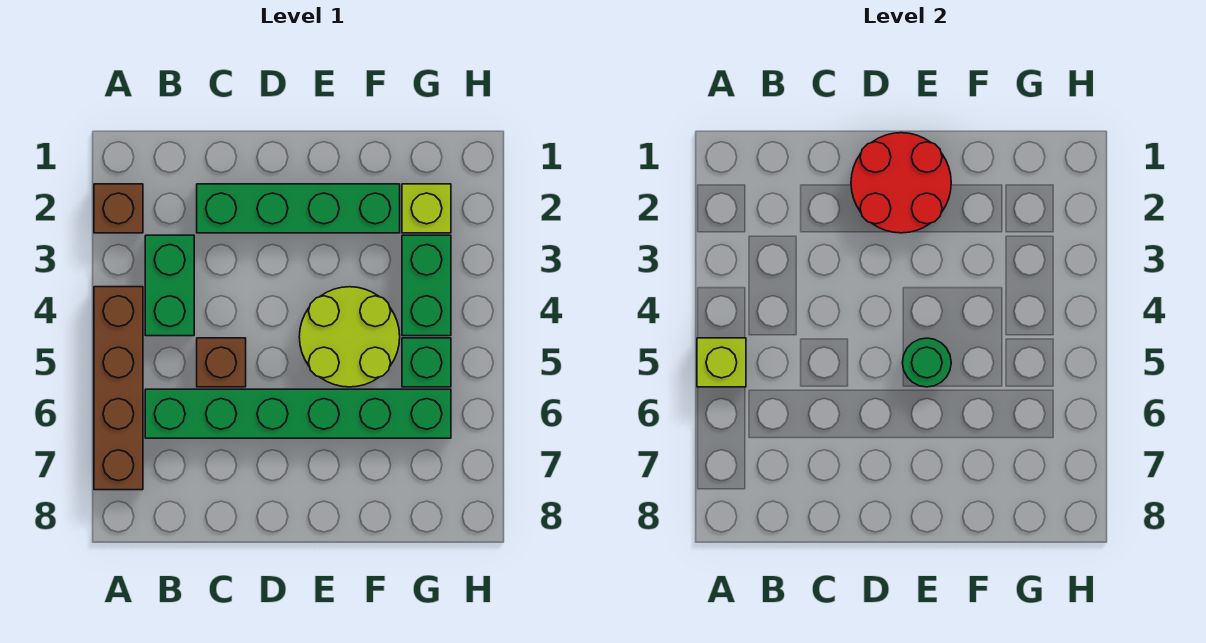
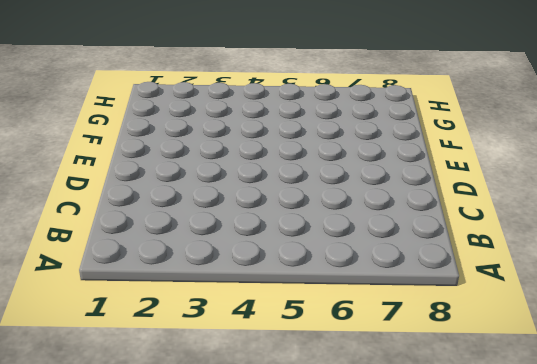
none -> brown brick A2 level 1
none -> brown brick A4:A7 level 1
none -> green brick B3:B4 level 1

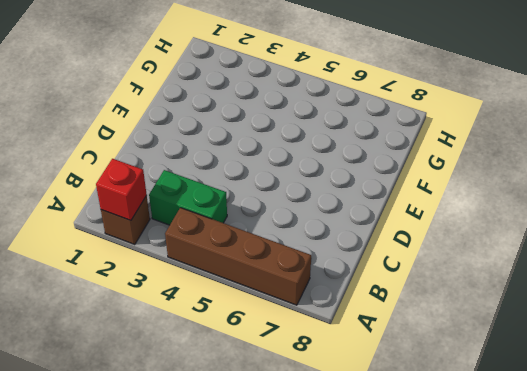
red brick A2 level 2 -> none
none -> green brick B6:G6 level 1
none -> green brick C2:F2 level 1
none -> brown brick C5 level 1

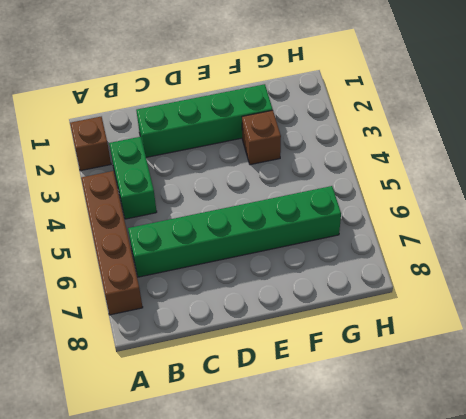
brown brick F3 level 1 -> brown brick C5 level 1
none -> lime round brick E4:F5 level 1
none -> lime brick G2 level 1
none -> green brick G3:G4 level 1

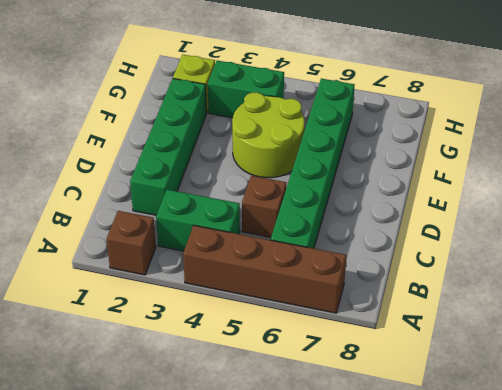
none -> green brick G5 level 1
none -> lime brick A5 level 2
none -> red round brick D1:E2 level 2

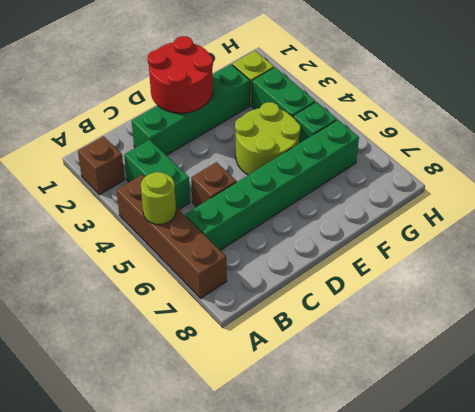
lime round brick A5 level 2 -> lime brick A5 level 2
none -> green round brick E5 level 2

